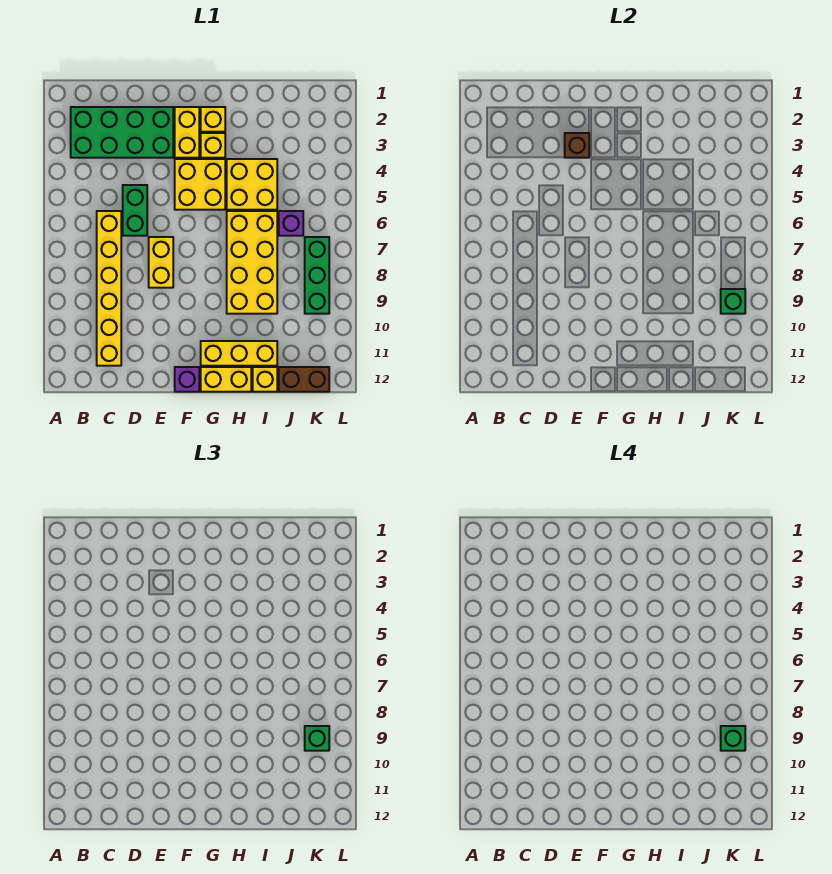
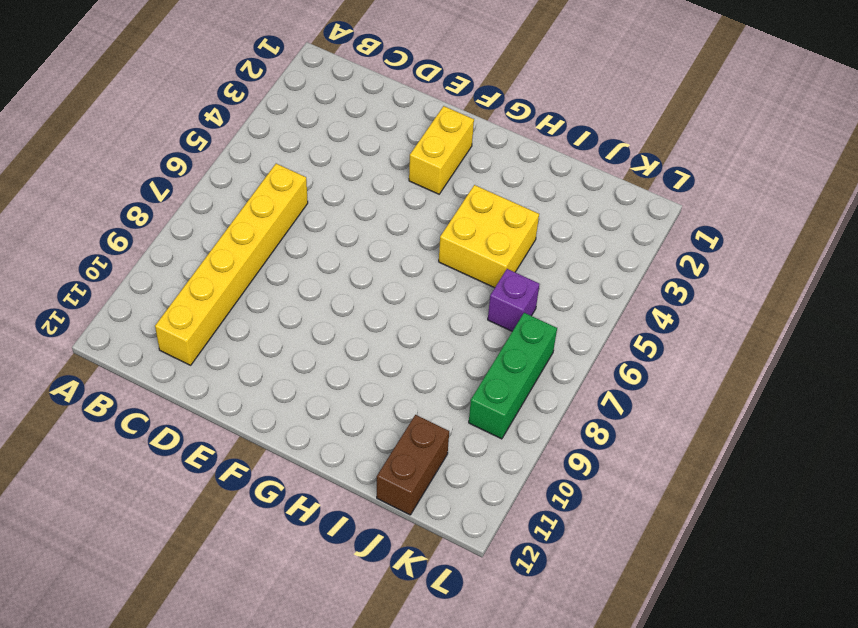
brown brick J11:J12 level 1 -> brown brick J12:K12 level 1
none -> green brick B2:E3 level 1
none -> green brick D5:D6 level 1
none -> yellow brick E7:E8 level 1

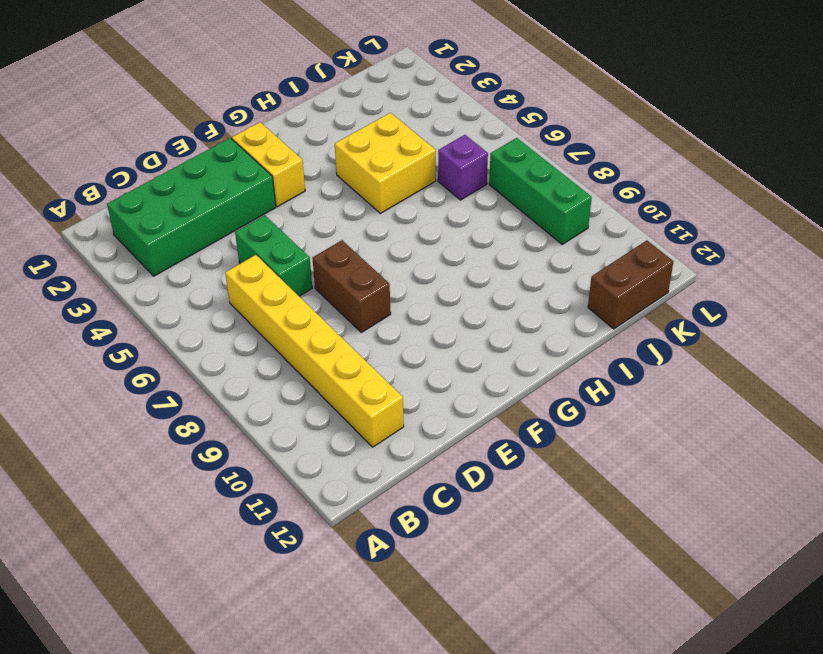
brown brick E7:E8 level 1 -> yellow brick E7:E8 level 1
none -> yellow brick F4:G5 level 1
none -> purple brick F12 level 1
none -> yellow brick G2 level 1

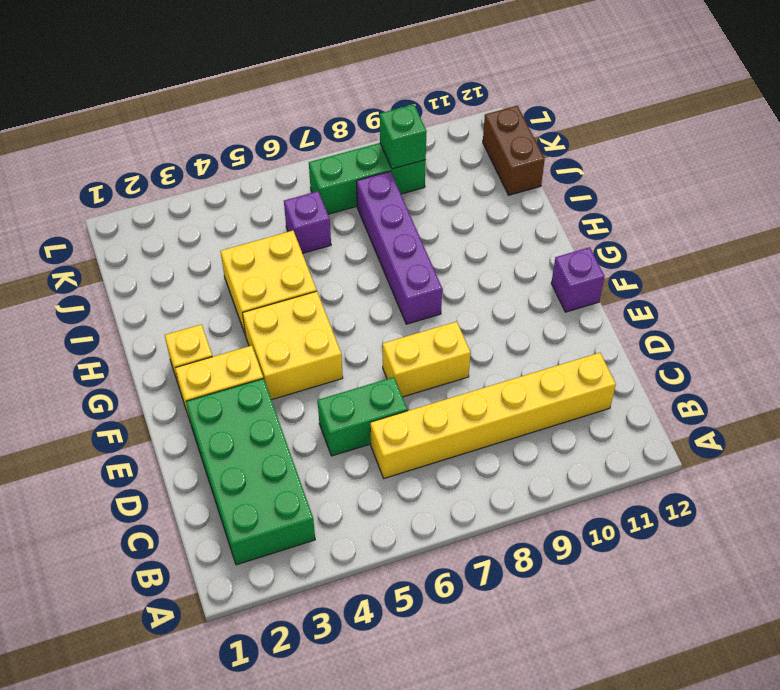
purple brick G8:J8 level 1 -> yellow brick H6:I9 level 1
none -> yellow brick G3 level 1
none -> yellow brick G11:I11 level 1
none -> yellow brick G12:H12 level 1

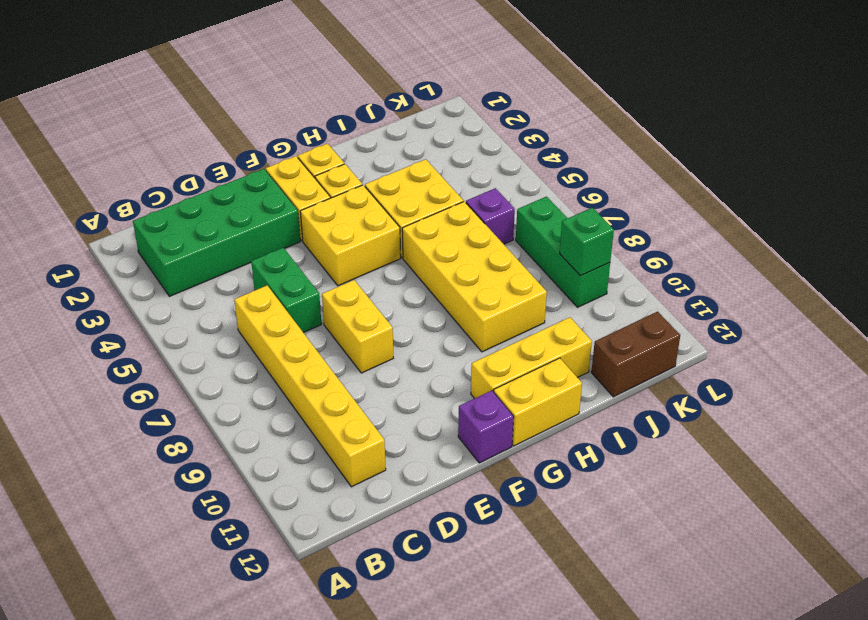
none -> yellow brick I12 level 1
none -> brown brick E3 level 2
none -> green brick K9 level 3

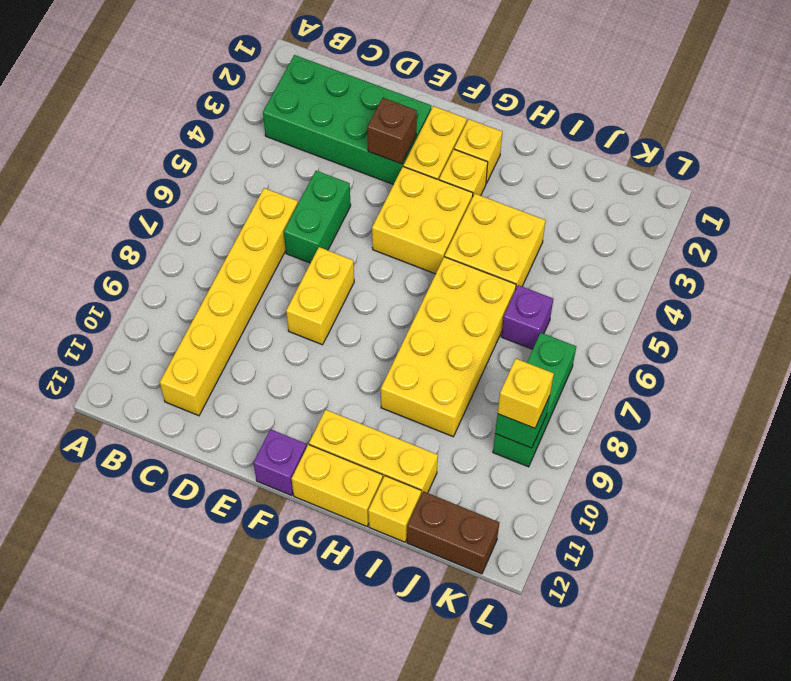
yellow brick K9 level 3 -> green brick K9 level 3
none -> green brick K9 level 4

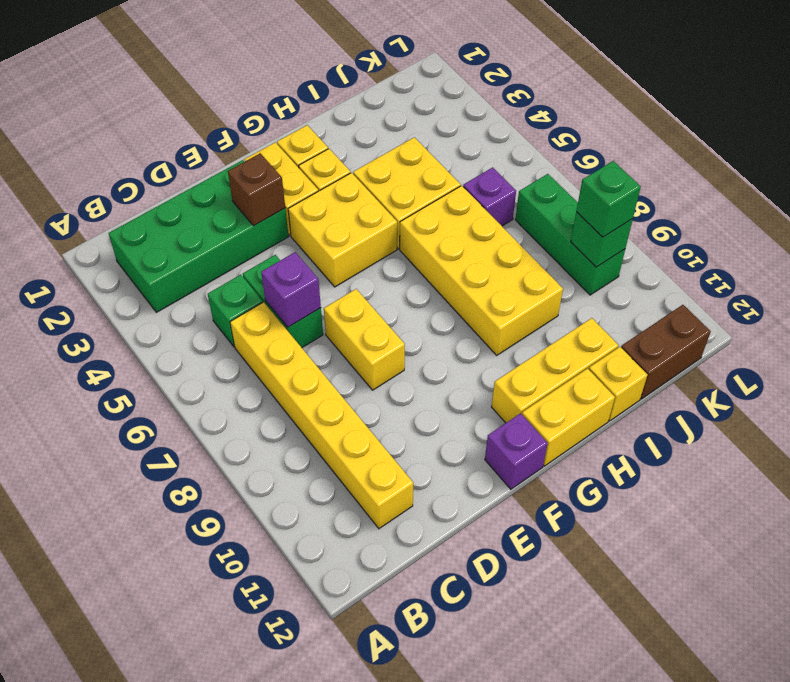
green brick C5 level 1 -> green brick K9 level 4
purple brick D6 level 2 -> none

